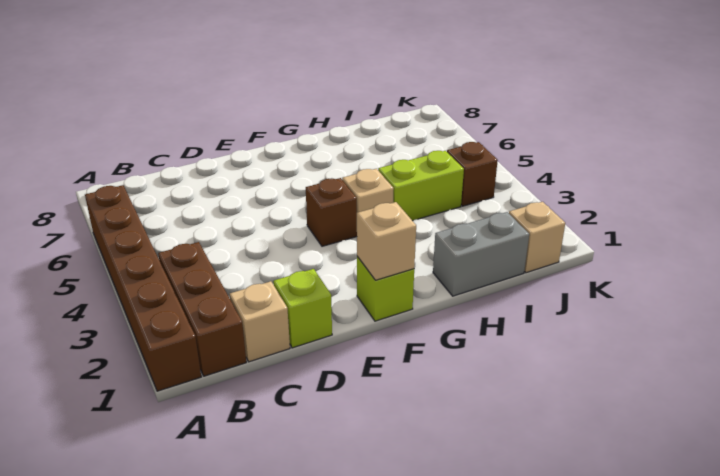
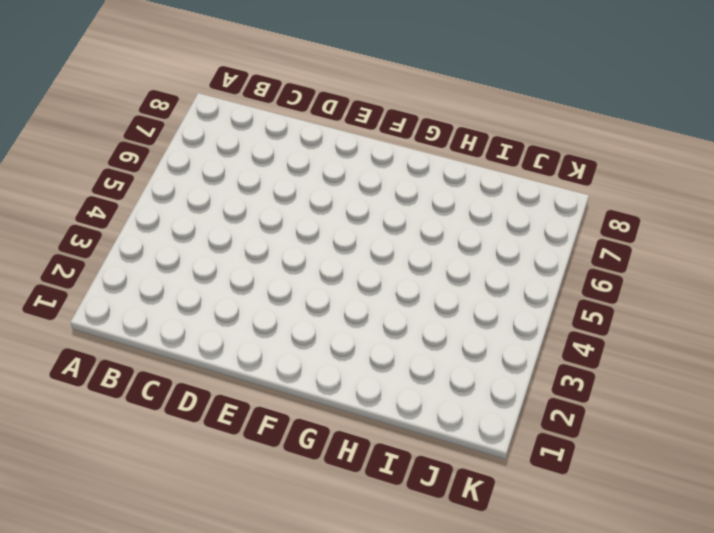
none -> brown brick A1:A6 level 1
none -> brown brick B1:B3 level 1
none -> tan brick C1 level 1

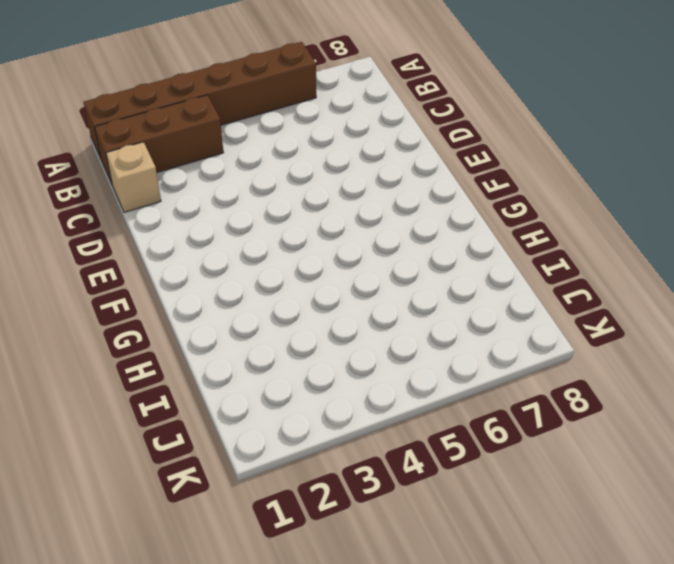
none -> lime brick D1 level 1
none -> lime brick F1 level 1
none -> brown brick F4 level 1

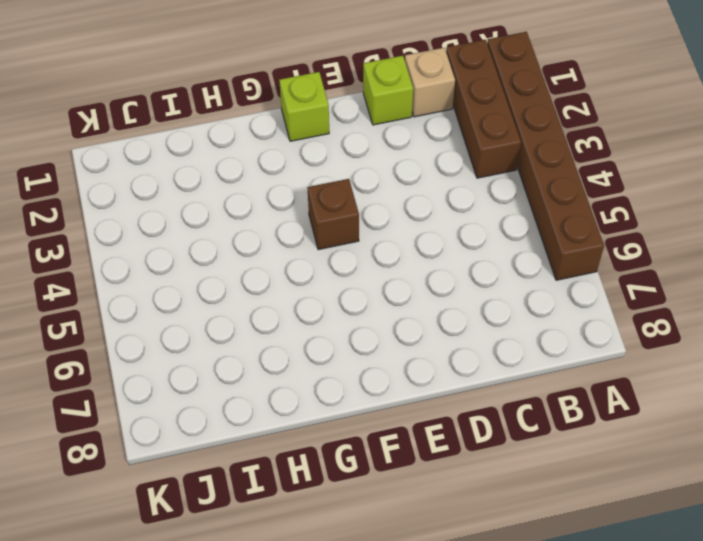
none -> tan brick G4 level 1
none -> grey brick H1:I1 level 1
none -> lime brick H4:I4 level 1

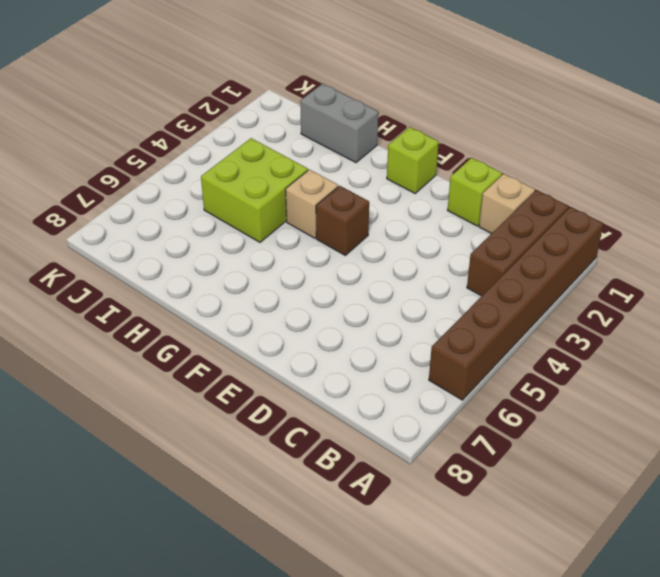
lime brick H4:I5 level 1 -> lime brick H4:I4 level 1
none -> tan brick J1 level 1
none -> brown brick J4 level 1
none -> tan brick F1 level 2

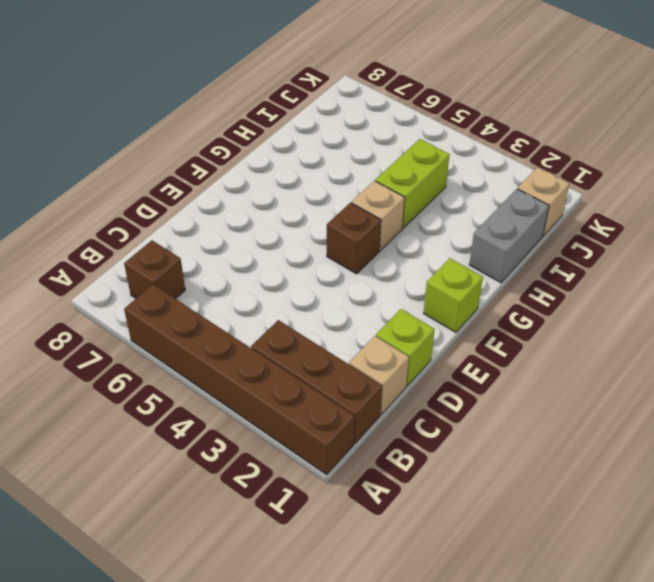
brown brick B7 level 1 -> brown brick J4 level 1
none -> tan brick F1 level 2

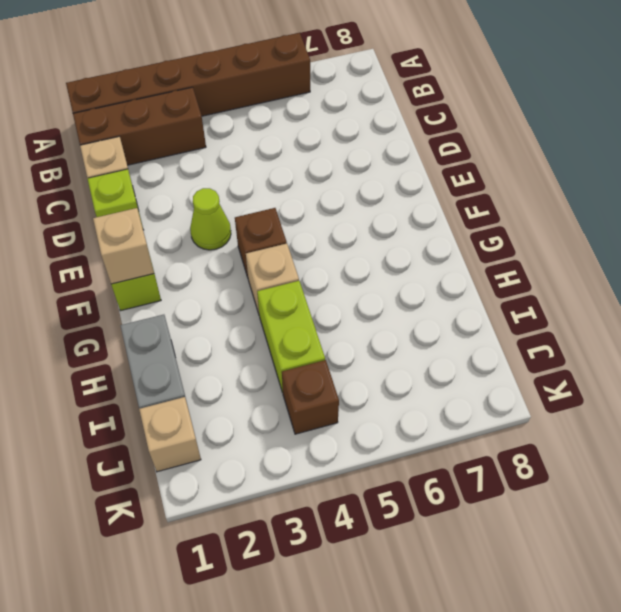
lime cone E3 level 1 -> none

